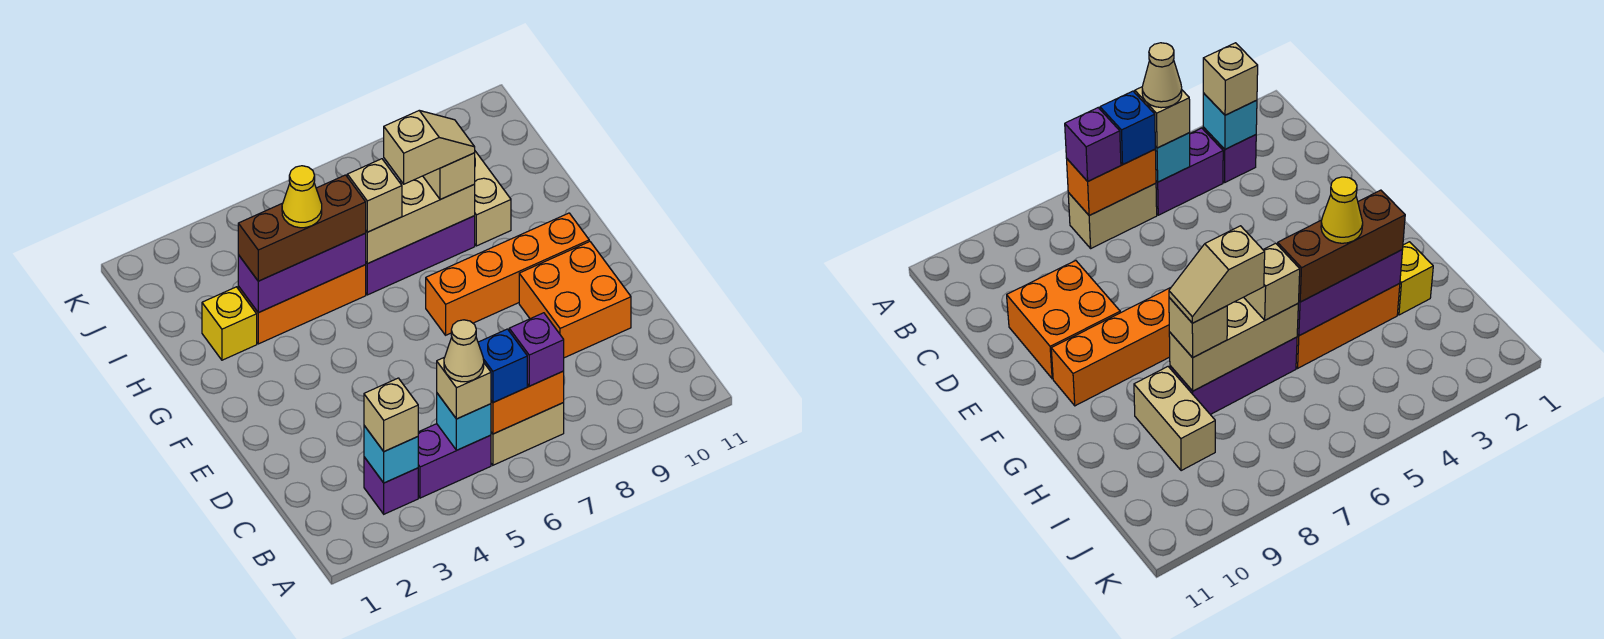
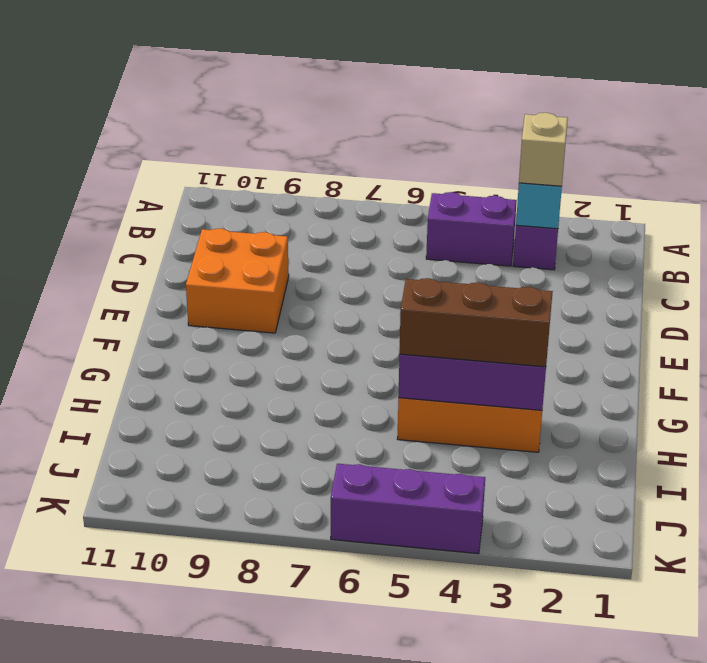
purple brick K4:K6 level 1 -> purple brick H6:H8 level 1
none -> tan brick B6:B7 level 1
none -> orange brick F7:F10 level 1
none -> yellow brick H2 level 1

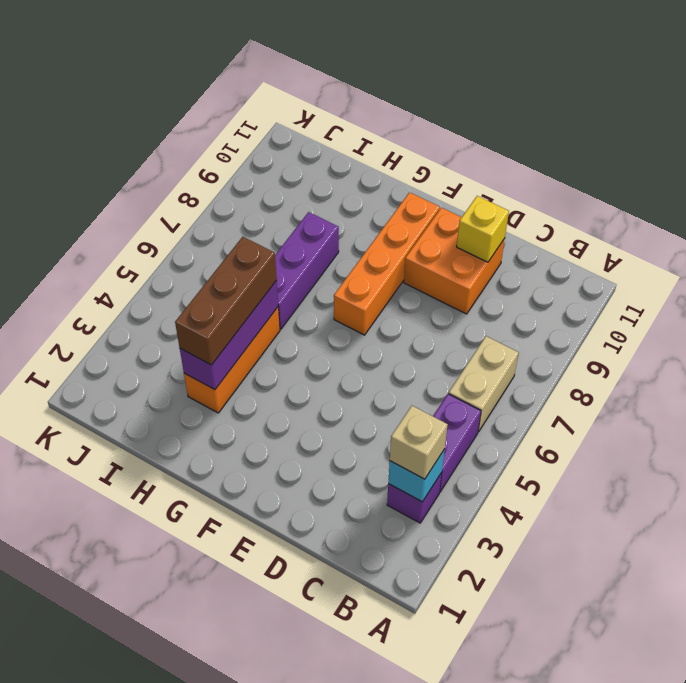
yellow brick D10 level 2 -> yellow brick H2 level 1
none -> tan brick H9:I9 level 1
none -> cyan brick B5 level 2
none -> orange brick B6:B7 level 2

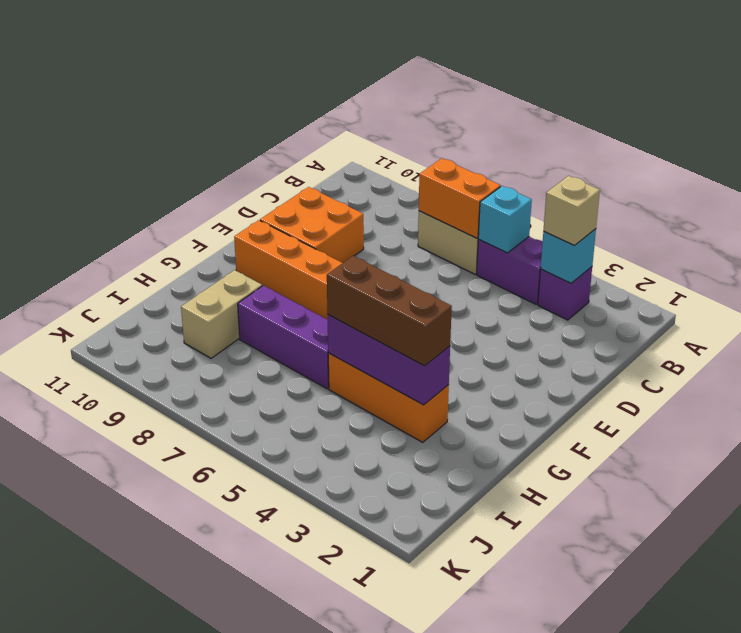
none -> yellow brick H2 level 1
none -> tan brick H6:H8 level 2
none -> tan brick B5 level 3

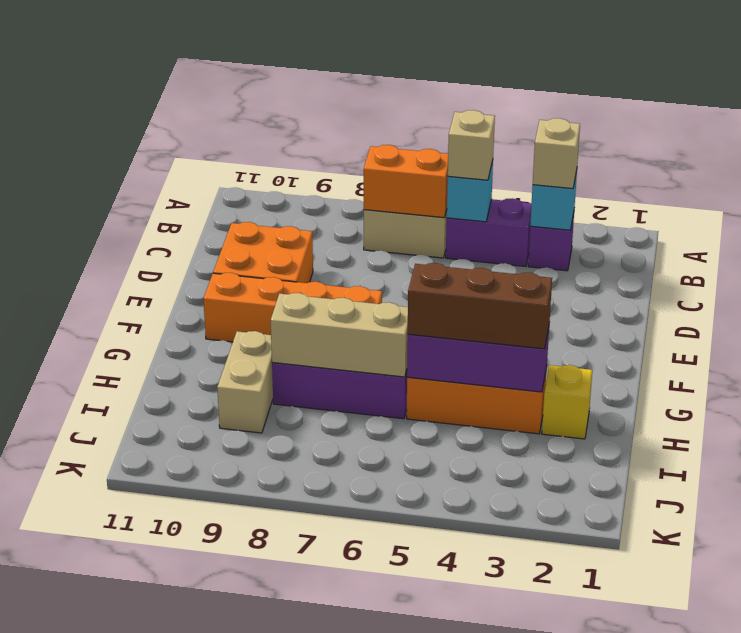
none -> blue brick B6 level 3
none -> purple brick B7 level 3
none -> tan brick H6 level 3

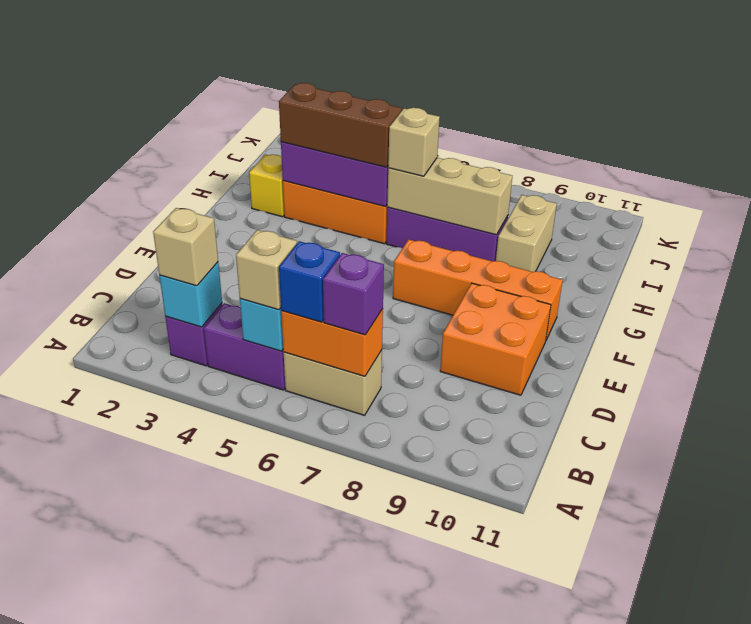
none -> tan brick H8 level 3
none -> tan cone B5 level 4
none -> yellow cone H4 level 4

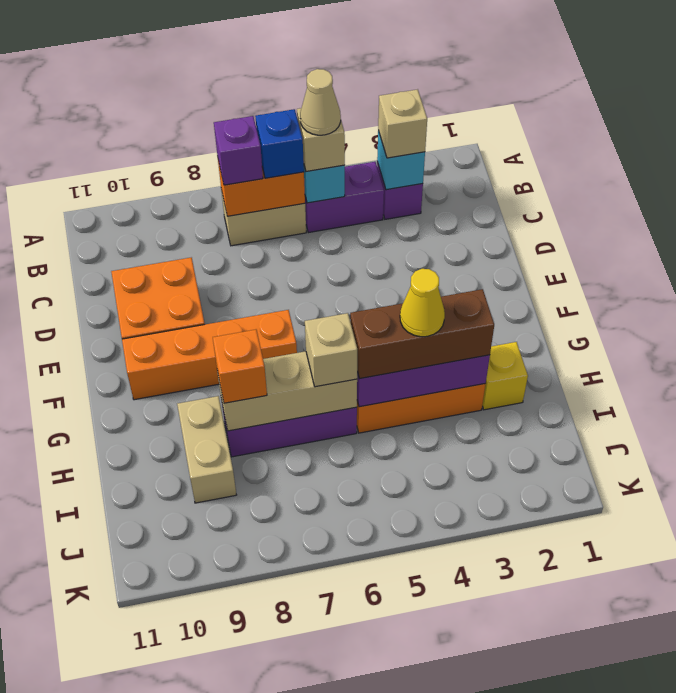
orange brick H8 level 3 -> tan brick H8 level 3
none -> tan slope H7:H8 level 4 top 7

